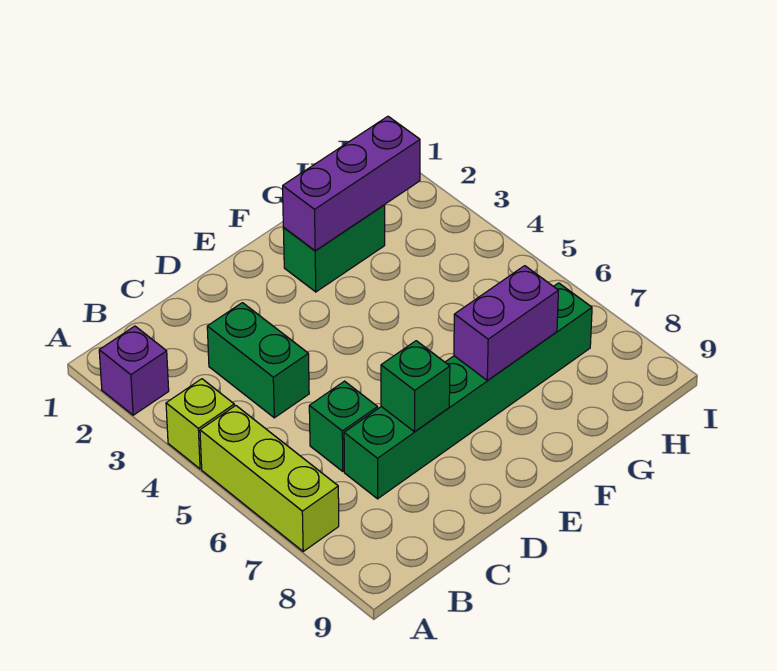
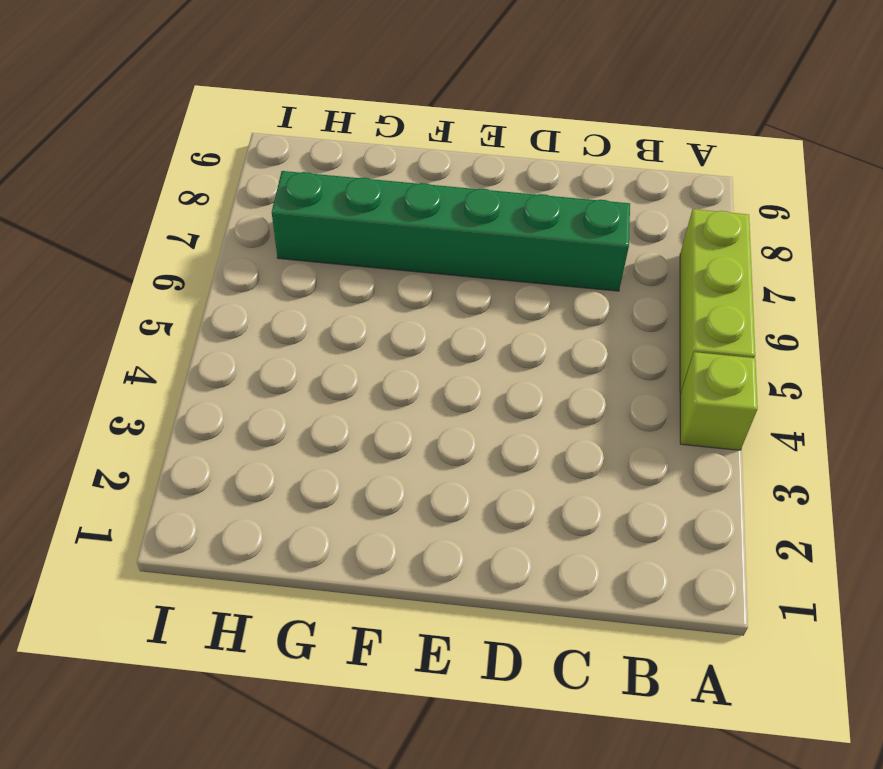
none -> purple brick A2 level 1
none -> green brick C3:C4 level 1

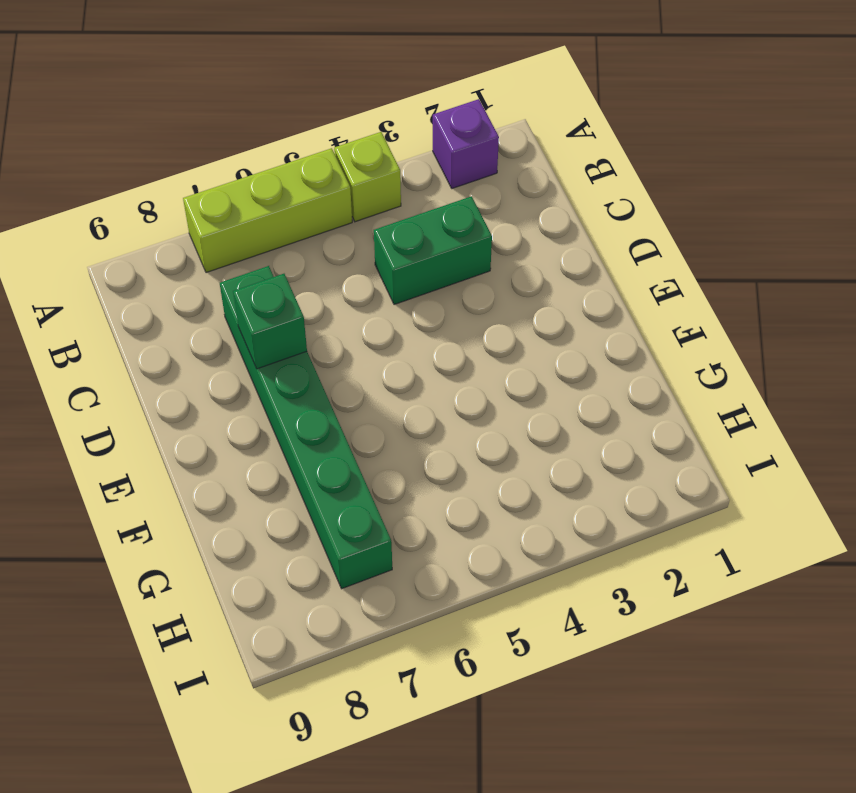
none -> green brick C6 level 1
none -> green brick F2:G2 level 1

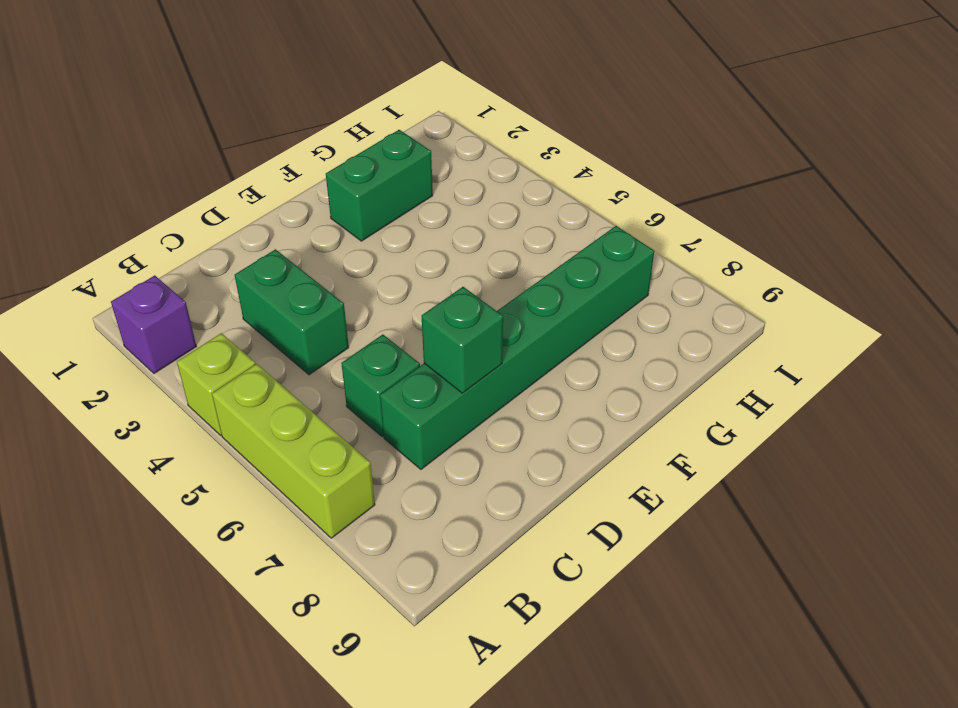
none -> purple brick F2:H2 level 2
none -> purple brick F7:G7 level 2

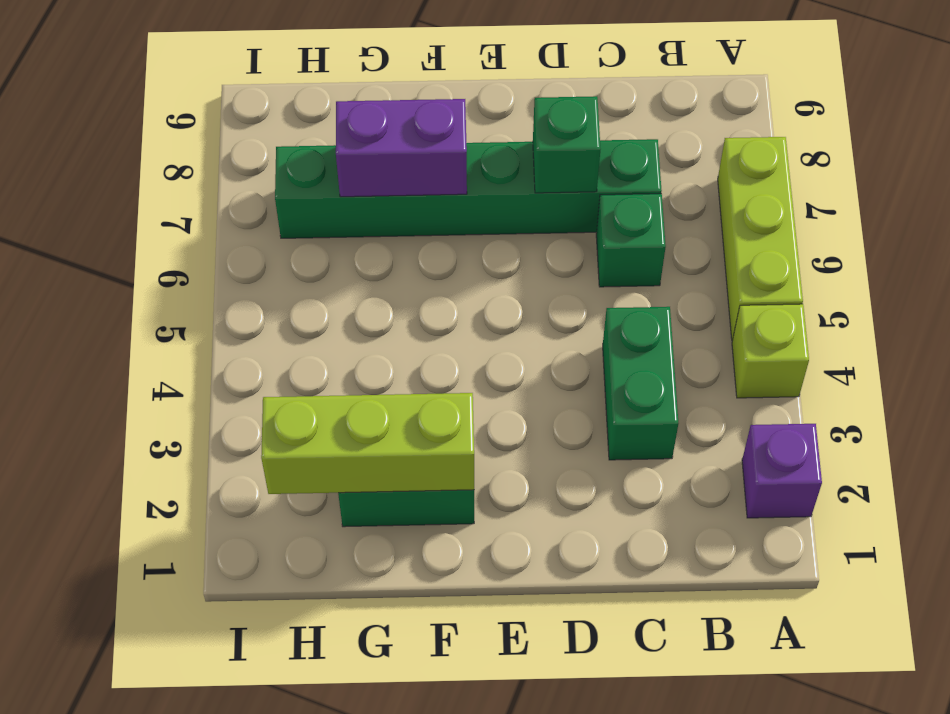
lime brick F2:H2 level 2 -> purple brick F2:H2 level 2

